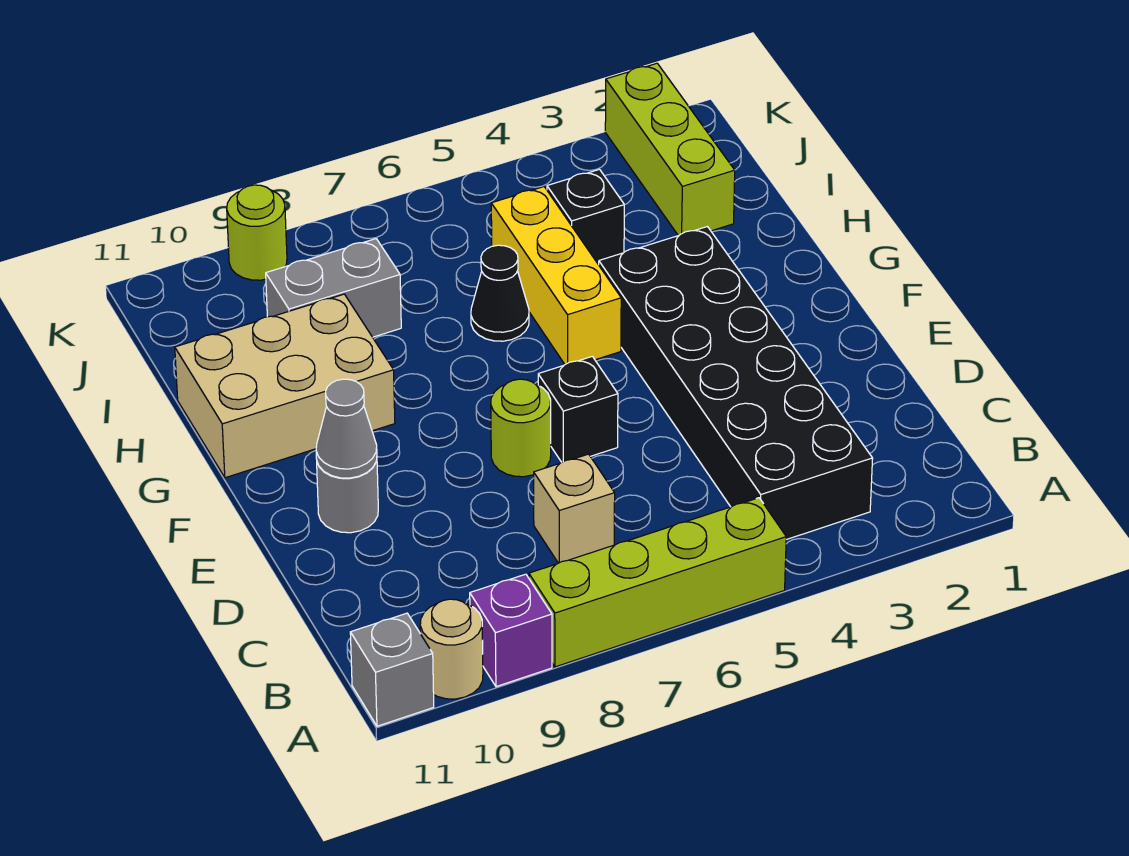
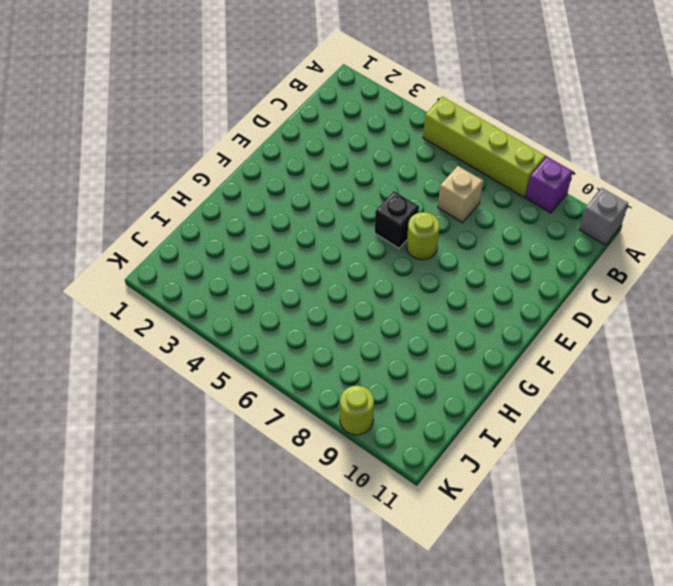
none -> tan round brick A10 level 1
none -> black brick B3:G4 level 1
none -> grey round brick E10 level 1

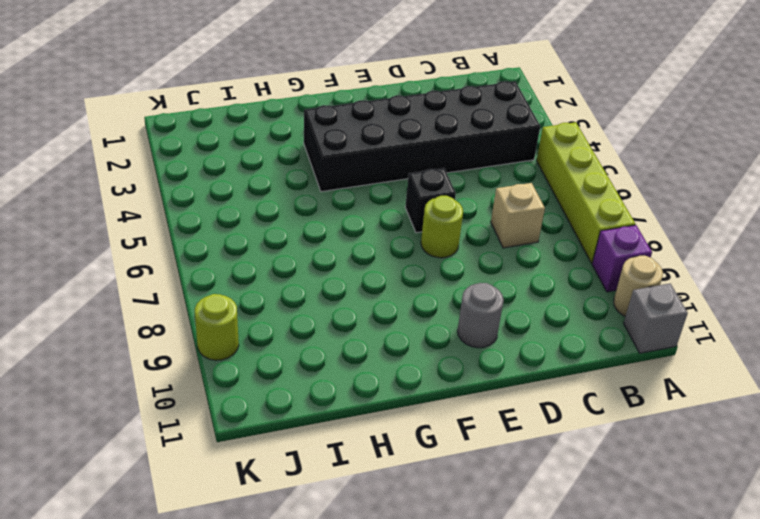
none -> yellow brick G5:I5 level 1
none -> tan brick G9:H11 level 1
none -> black cone H6 level 1

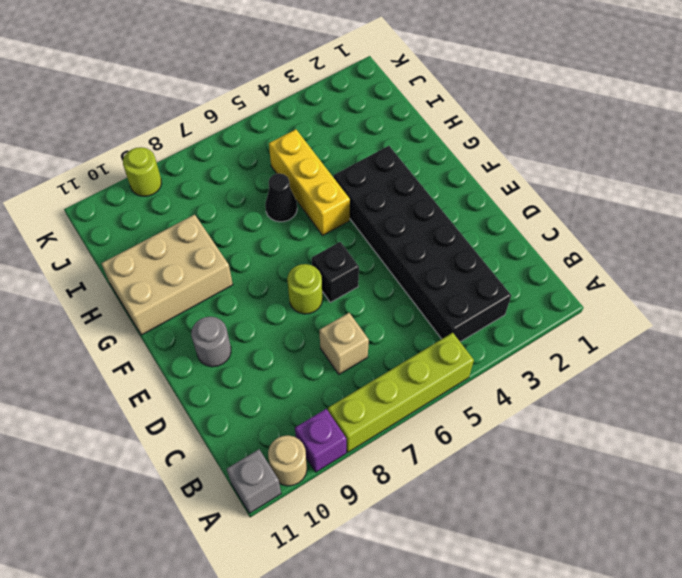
none -> lime brick I2:K2 level 1
none -> black brick I4 level 1
none -> grey brick I8:I9 level 1

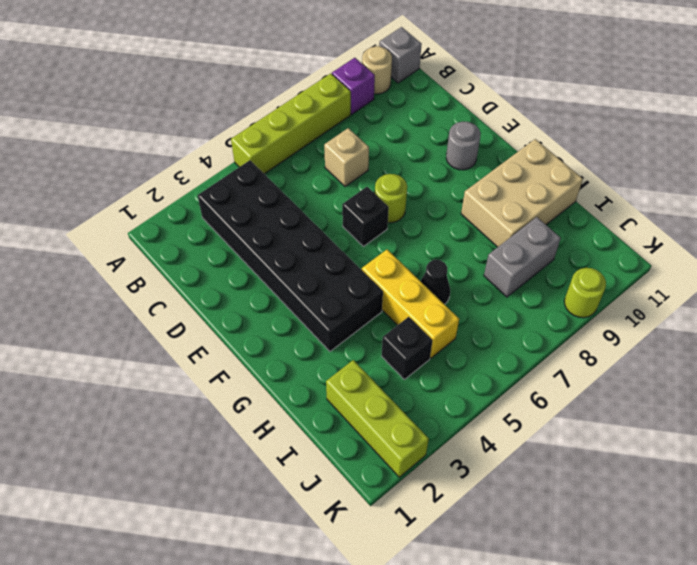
none -> grey cone E10 level 2

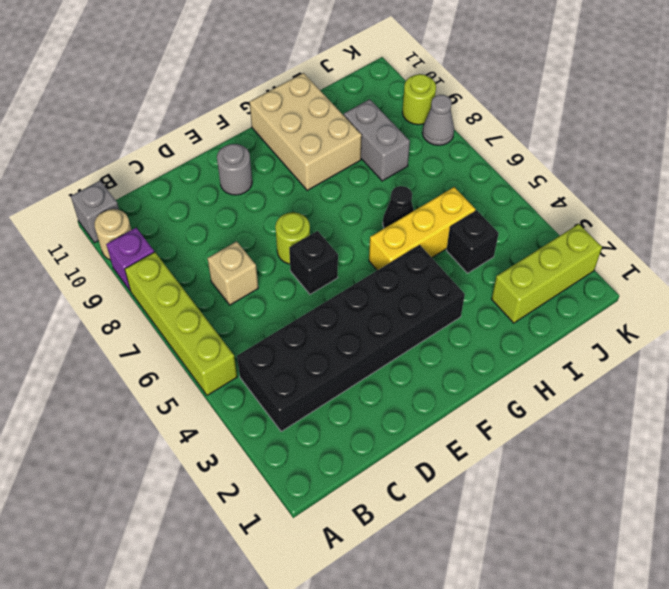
grey cone K8 level 1 -> grey cone E10 level 2

